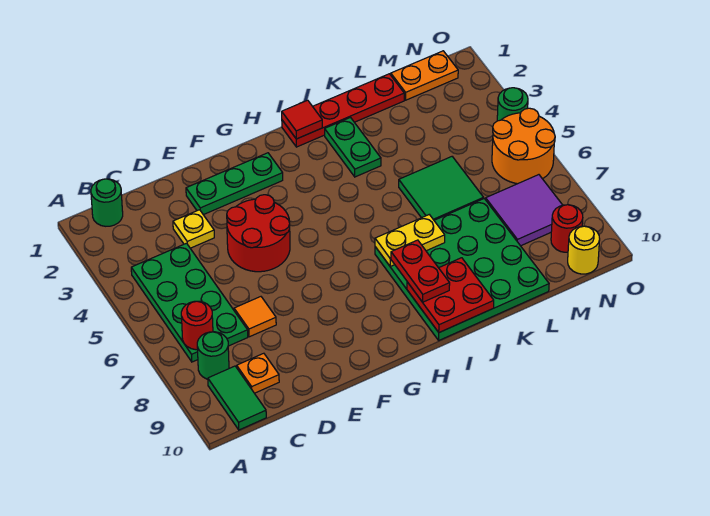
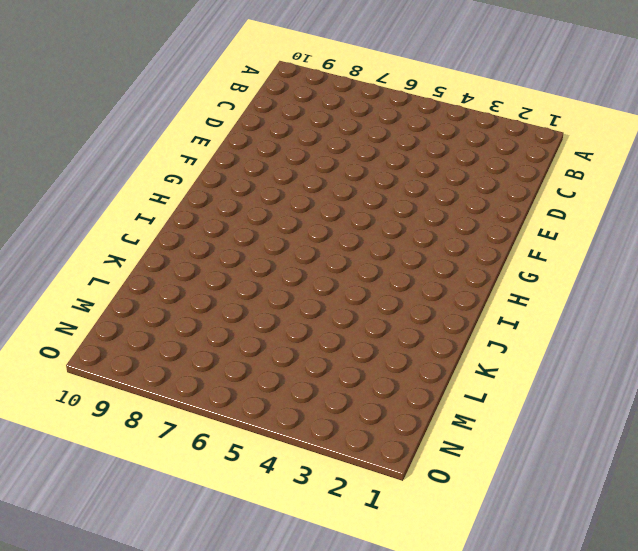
none -> green round brick B1 level 1
none -> green plate B4:C7 level 1
none -> green round brick B8 level 1

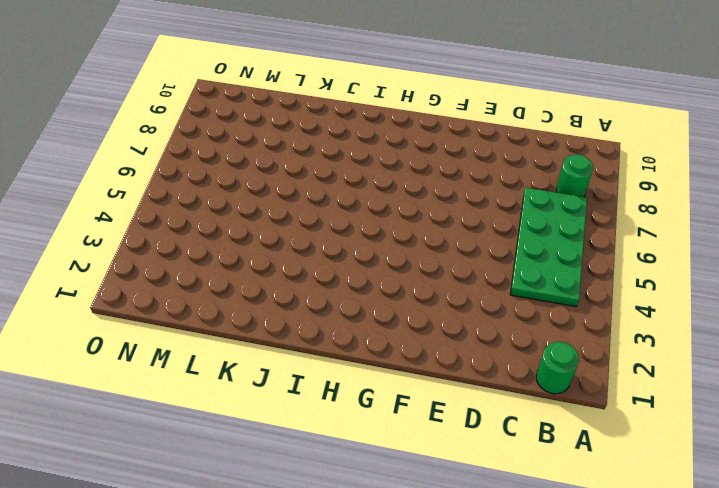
none -> green tile B9:B10 level 1
none -> orange plate C9 level 1
none -> yellow plate D3 level 1

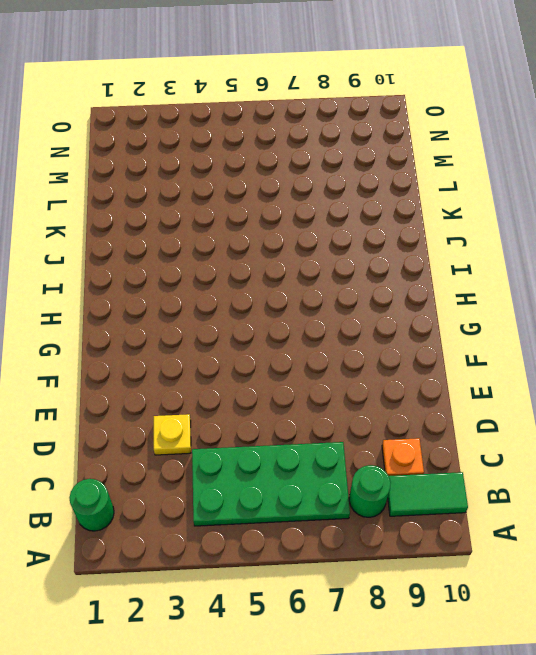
none -> orange tile D7 level 1
none -> green plate E2:G2 level 1
none -> red round brick E4:F5 level 1

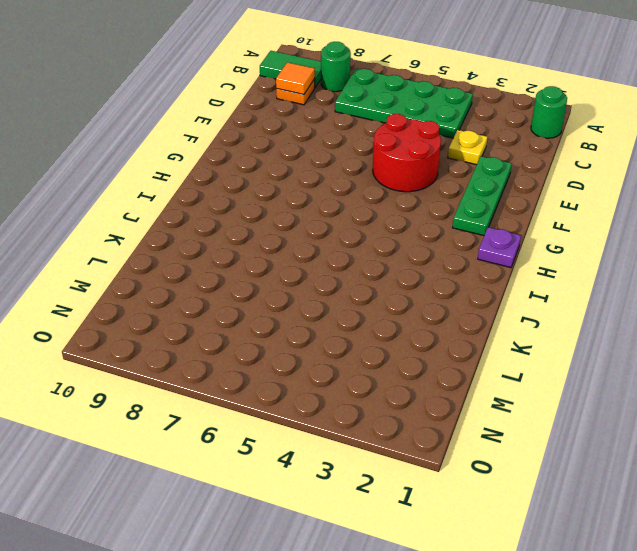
orange tile C9 level 2 -> orange tile D7 level 1
purple plate H1 level 1 -> none
none -> red plate I1:L1 level 1
none -> green plate I7:L10 level 1
none -> green plate J2:J3 level 1

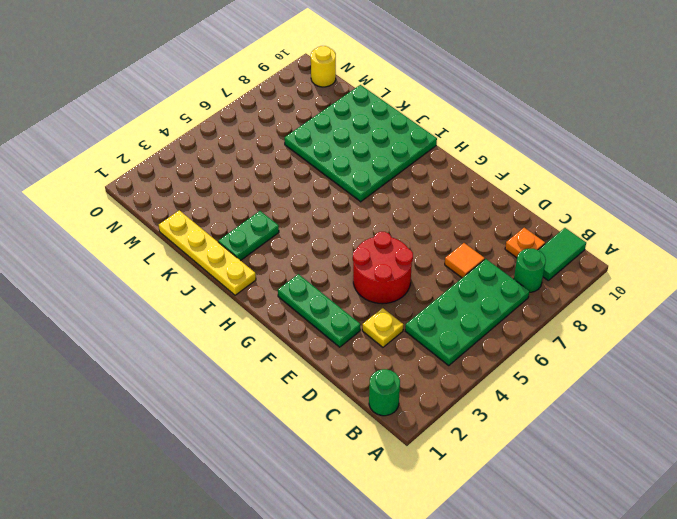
yellow plate I1:L1 level 1 -> red plate I1:L1 level 1
none -> green tile K5:L6 level 1
none -> orange plate M1:N1 level 1
none -> purple tile M7:N8 level 1

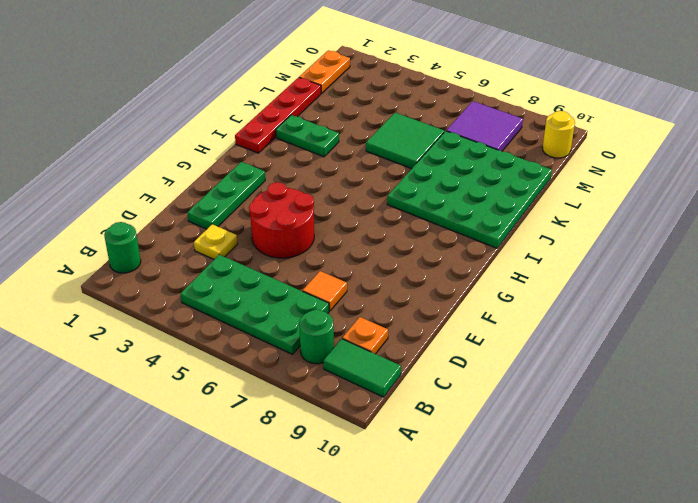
none -> orange round brick N5:O6 level 1
none -> red round brick N9 level 1
none -> green round brick O4 level 1

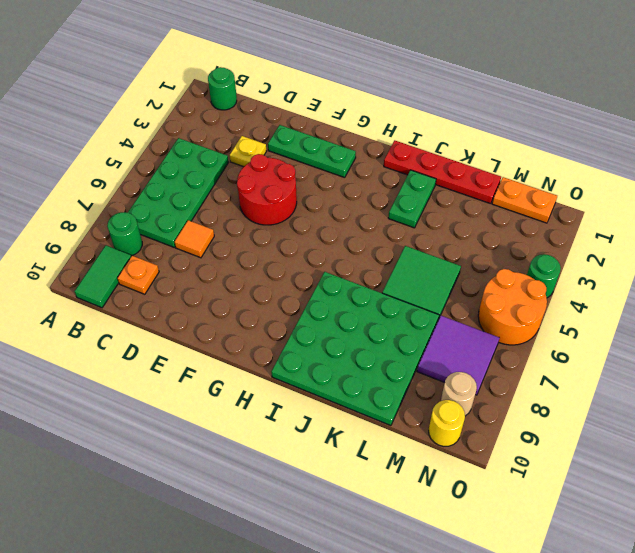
tan round brick N9 level 1 -> red round brick N9 level 1
none -> red round brick B7 level 2
none -> red tile I1 level 2
none -> yellow plate I7:J7 level 2

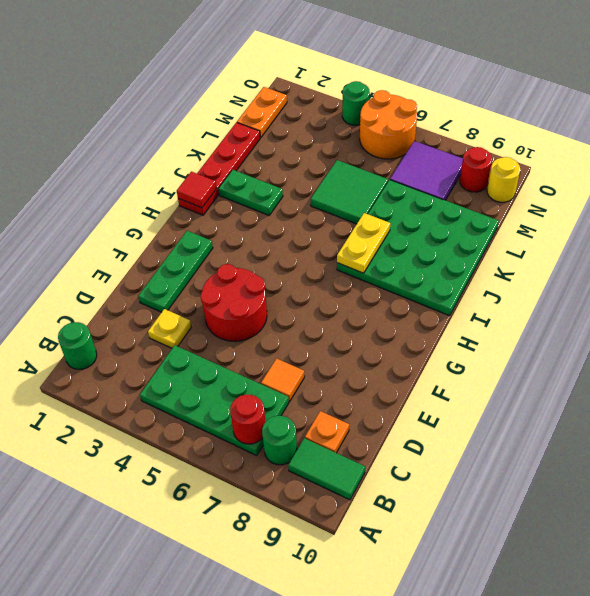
none -> red plate I9:J10 level 2
none -> red plate I8:I9 level 3

